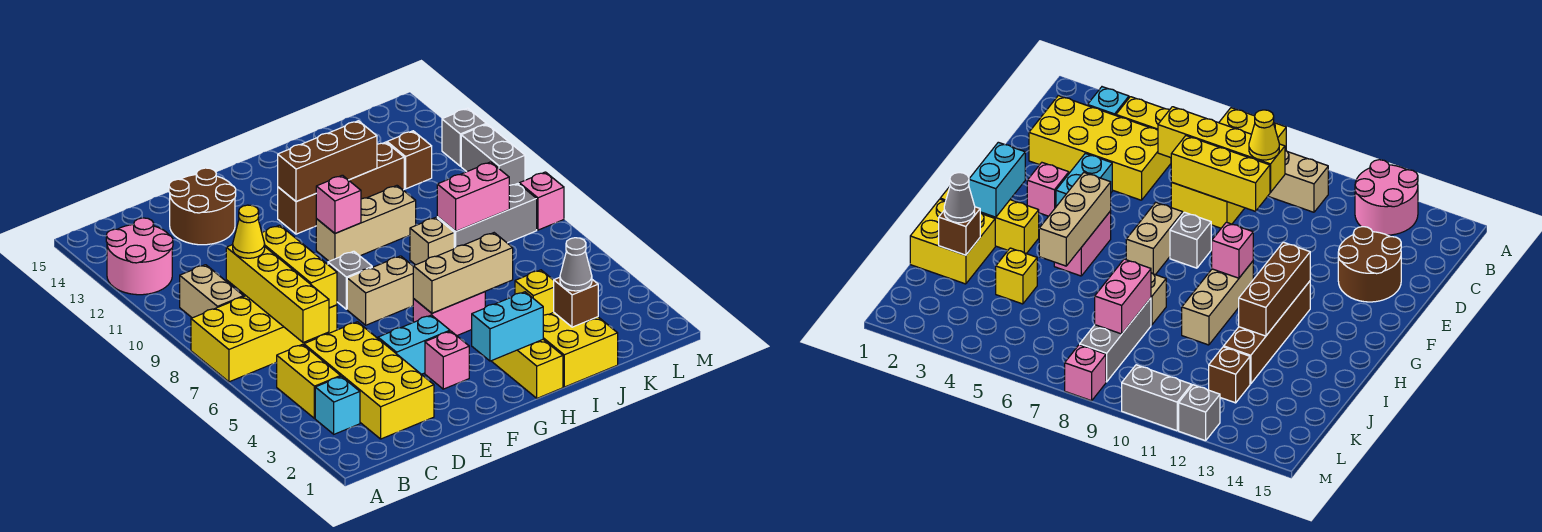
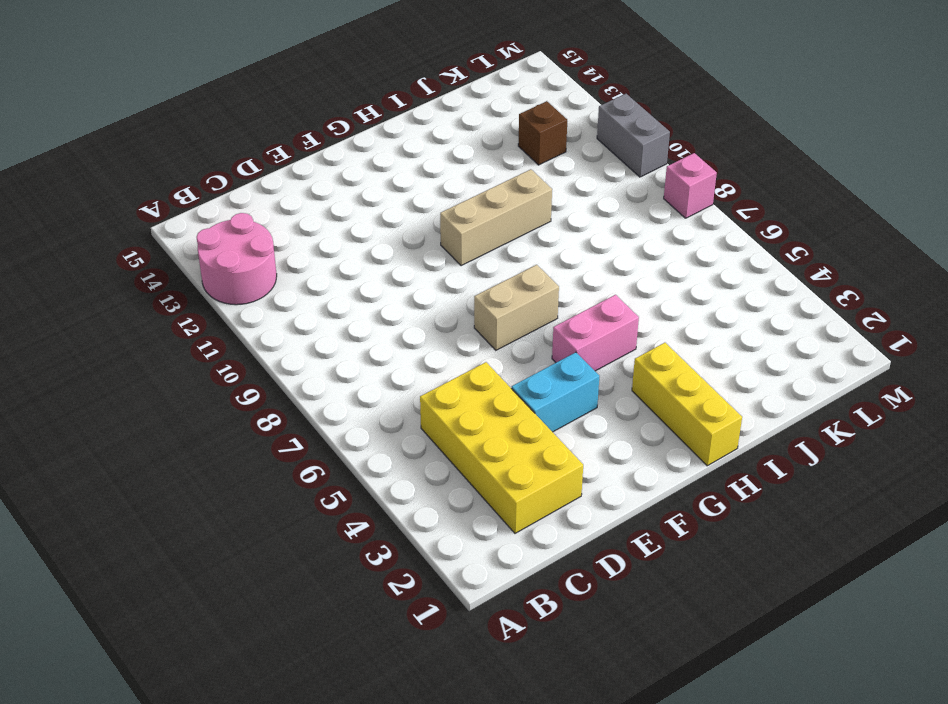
none -> yellow brick A7:D8 level 1
none -> cyan brick B3 level 1
none -> yellow brick B4:B5 level 1
none -> tan brick B9:B10 level 1

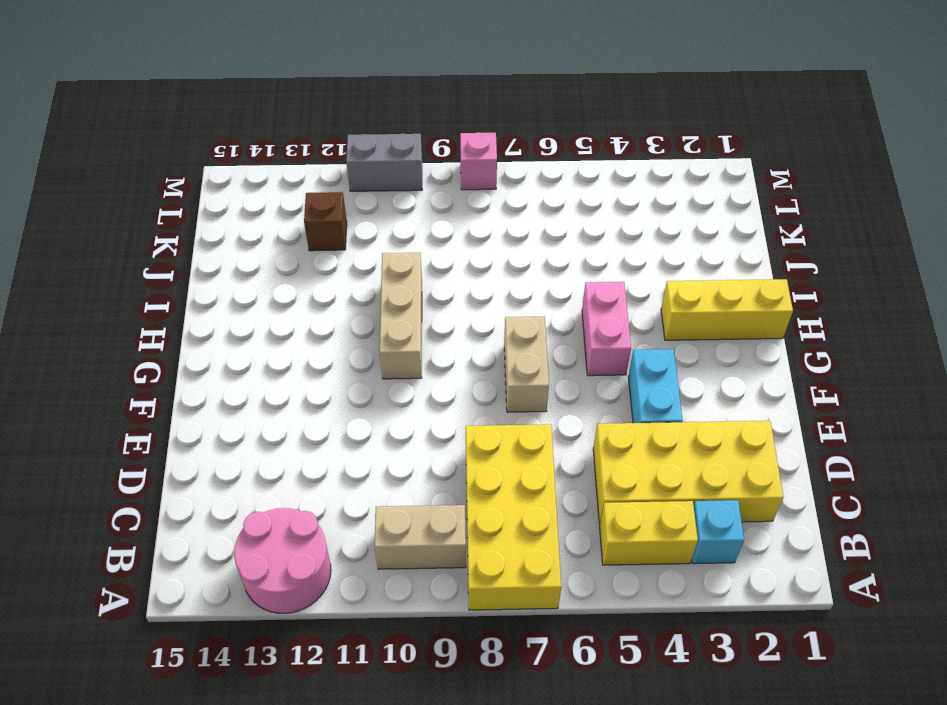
none -> brown round brick D13:E14 level 1
none -> pink brick F3 level 1
none -> grey brick F8 level 1
none -> brown brick G12:J12 level 1

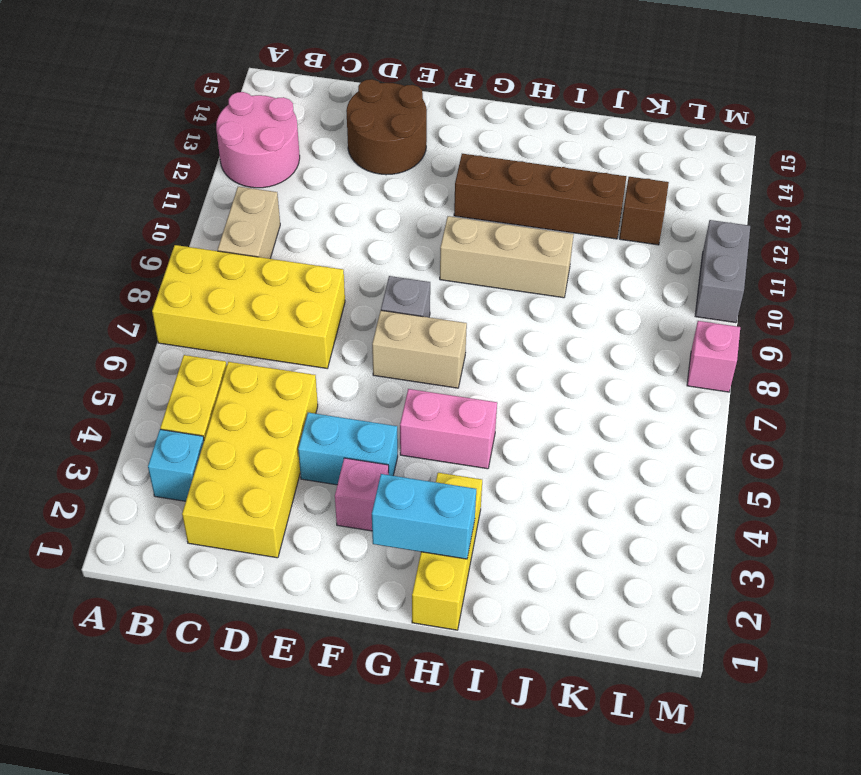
none -> yellow brick I1:J2 level 1
none -> tan brick I8 level 1
none -> yellow brick J4 level 1
none -> grey brick J8:L8 level 1

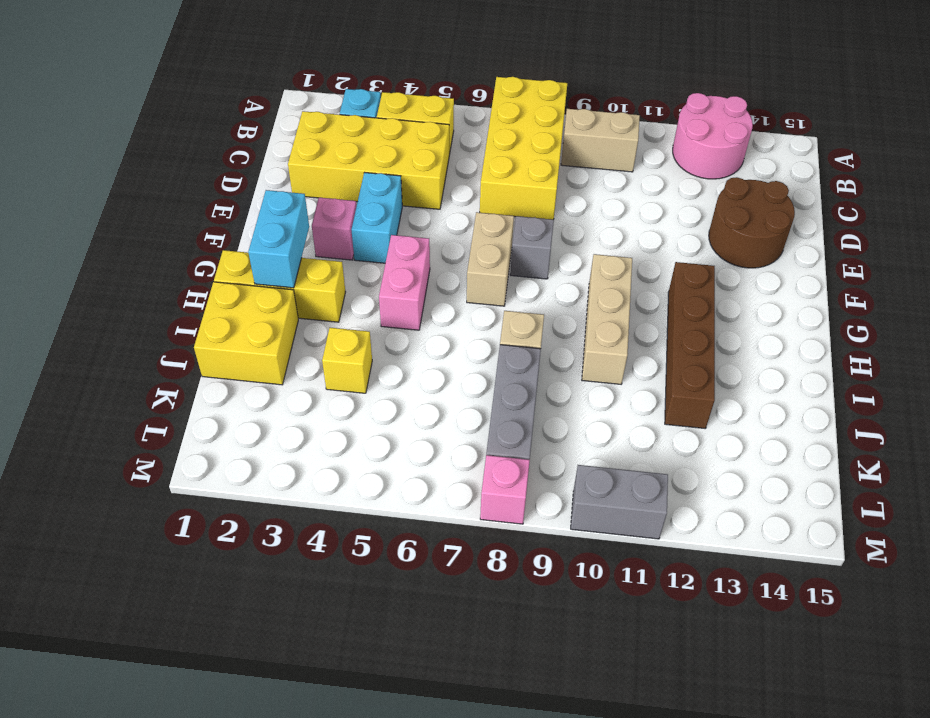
none -> brown brick K12 level 1
none -> grey brick M12 level 1
none -> yellow brick C6:C9 level 2
none -> yellow brick D7:D9 level 2

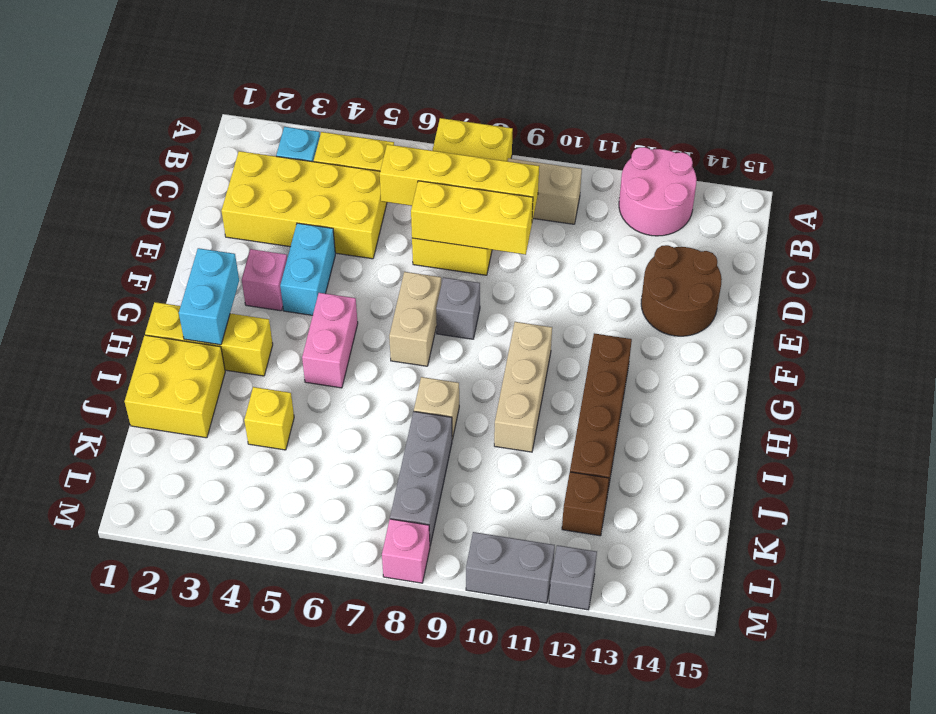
none -> tan brick G5:I5 level 2
none -> pink brick G10 level 2
none -> brown brick G12:I12 level 2
none -> brown brick J2 level 2

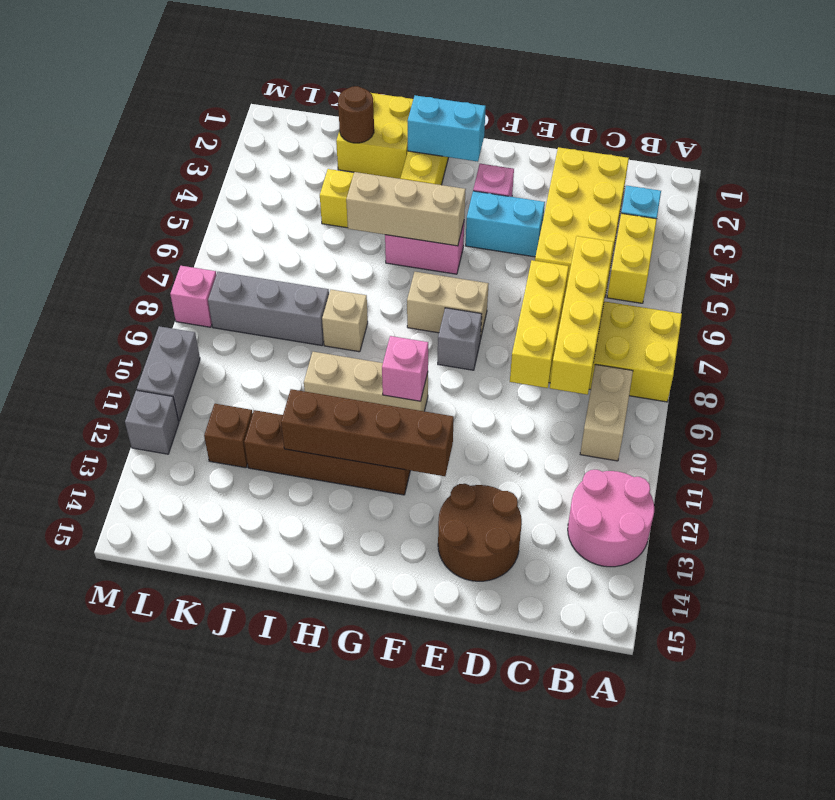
brown brick F12:I12 level 2 -> brown brick G12:I12 level 2
brown round brick J2 level 2 -> brown brick J2 level 2
none -> pink brick J8:K8 level 2
none -> yellow cone C9 level 3
none -> grey cone J2 level 3

